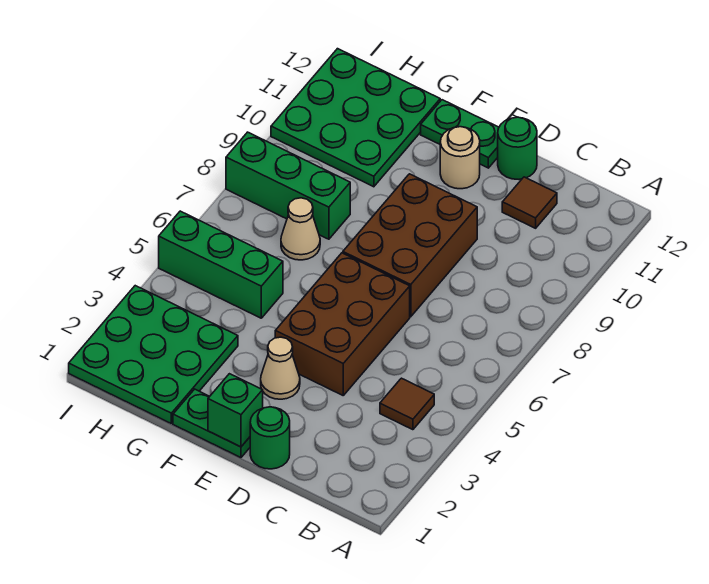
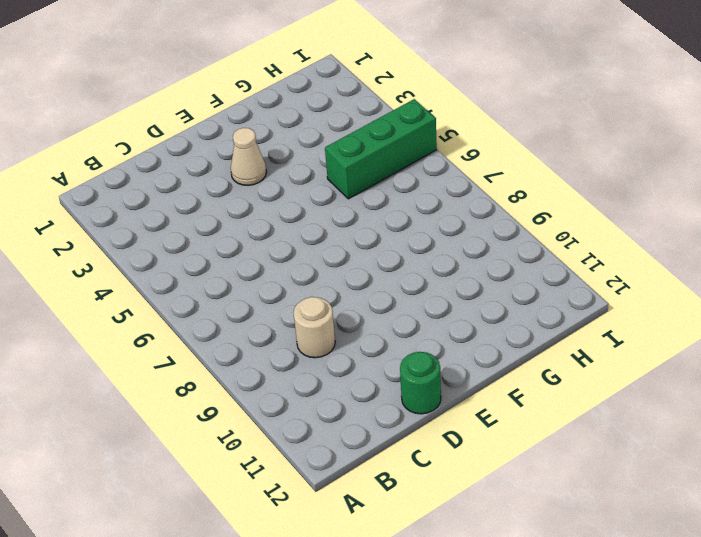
tan round brick C9 level 1 -> tan round brick E11 level 1
none -> brown tile B4 level 1
none -> brown tile C11 level 1
none -> green round brick D1 level 1

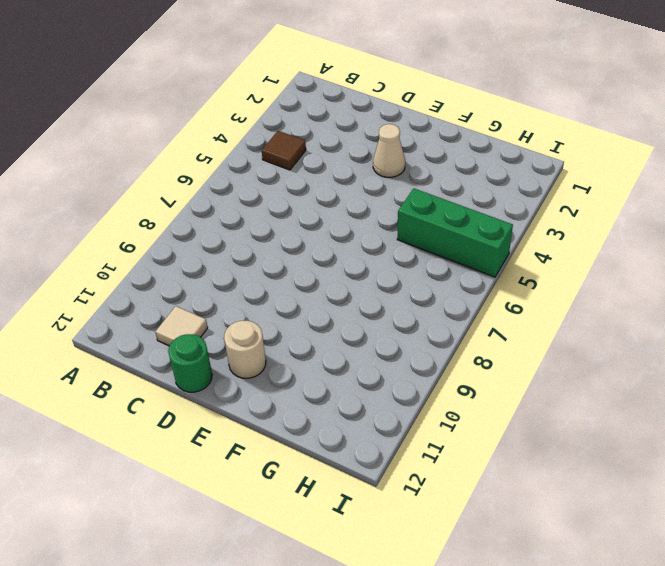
tan tile C11 level 1 -> brown tile C11 level 1
none -> green round brick D1 level 1
none -> brown brick D4:E6 level 1
none -> brown brick D7:E9 level 1

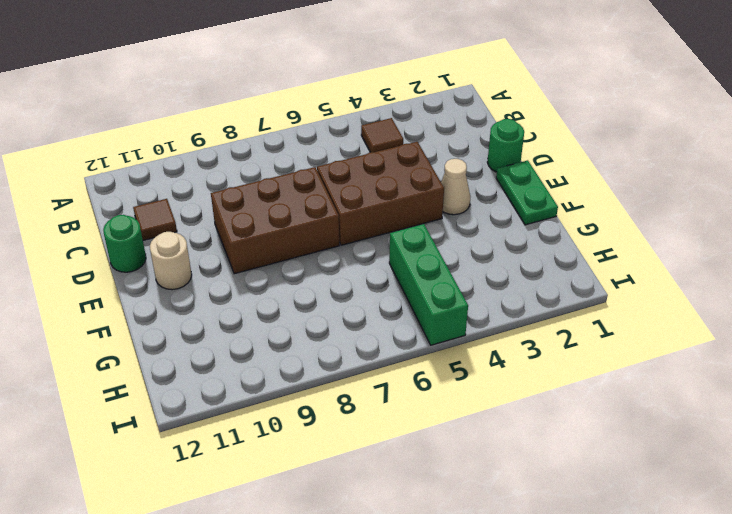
none -> green plate E12:F12 level 1
none -> green plate G1:I3 level 1
none -> tan cone G7 level 1

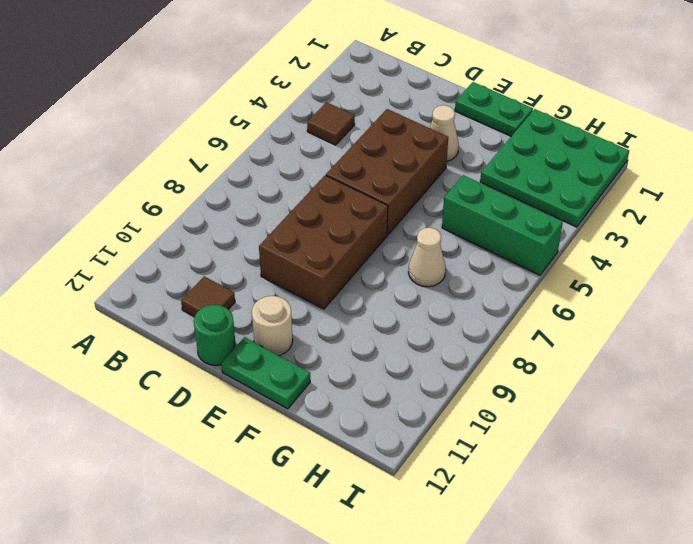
none -> green round brick D1 level 1
none -> green brick G8:I8 level 1
none -> green plate G10:I12 level 1

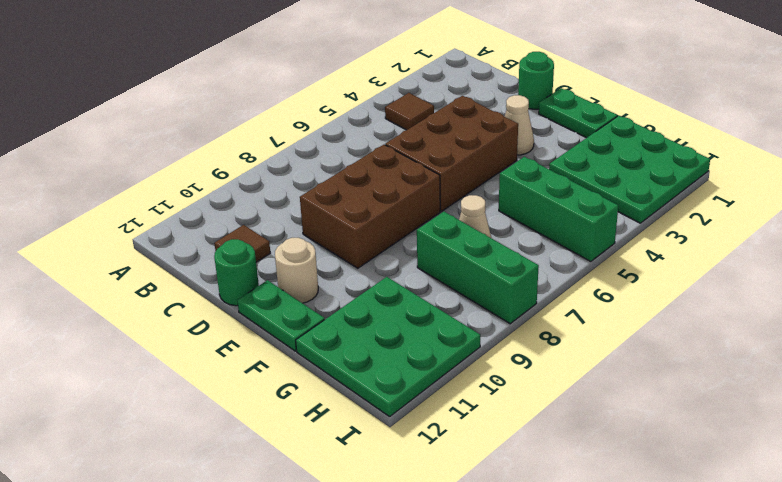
none -> green brick E1 level 2

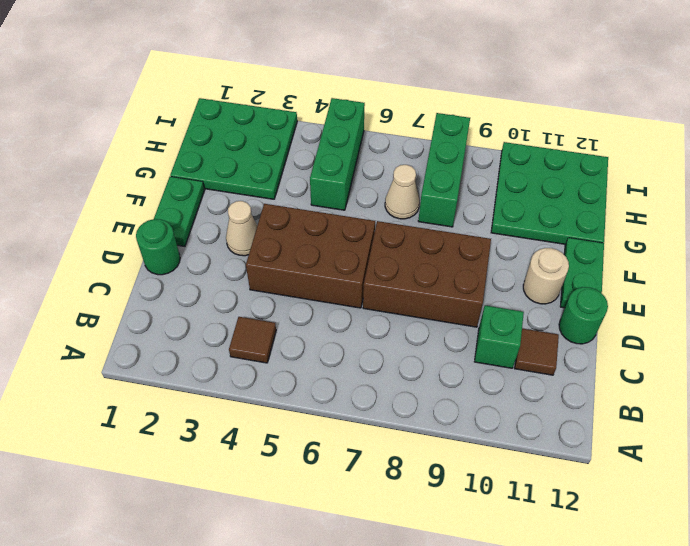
green brick C10 level 1 -> green brick E1 level 2

